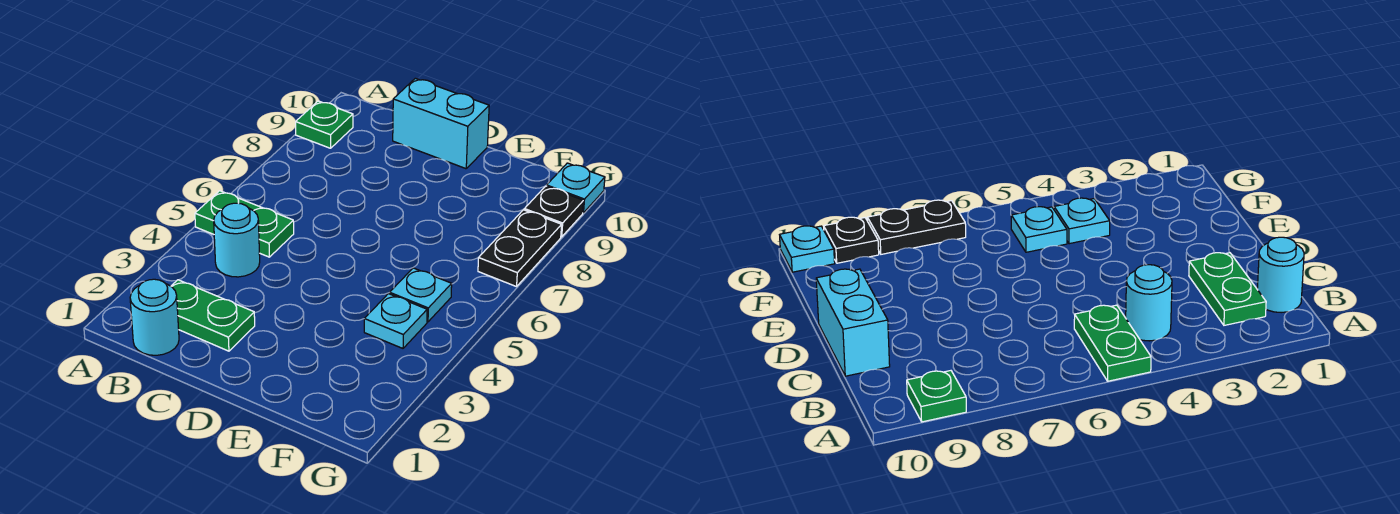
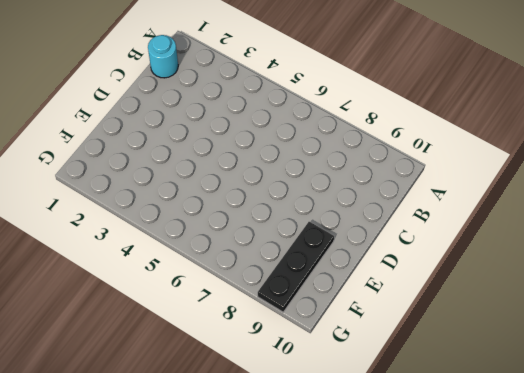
black plate E9:G9 level 1 -> black plate G9 level 1
none -> green plate A5:B5 level 1
none -> green plate A9 level 1

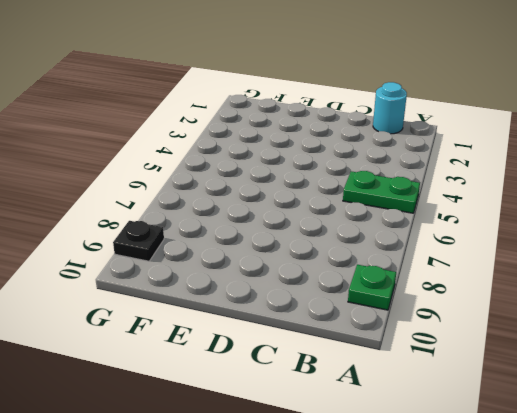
none -> green plate B2:C2 level 1
none -> cyan round brick B4 level 1

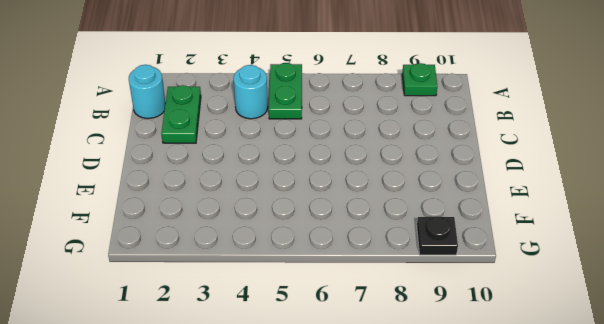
none -> cyan brick C10:D10 level 1
none -> cyan plate F4 level 1

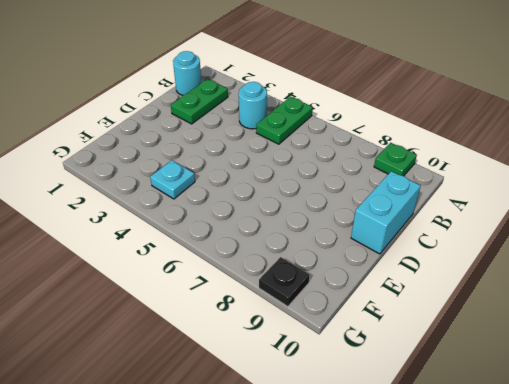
none -> cyan plate F5 level 1
none -> black plate G7:G8 level 1

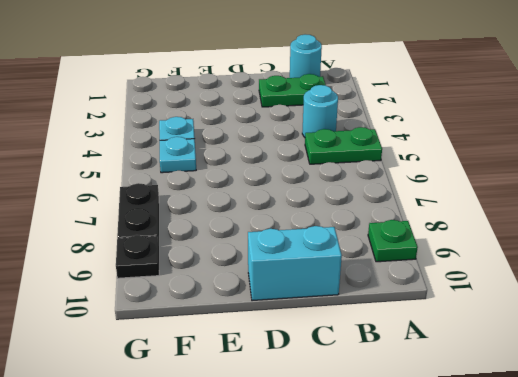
none -> cyan plate G10 level 1

